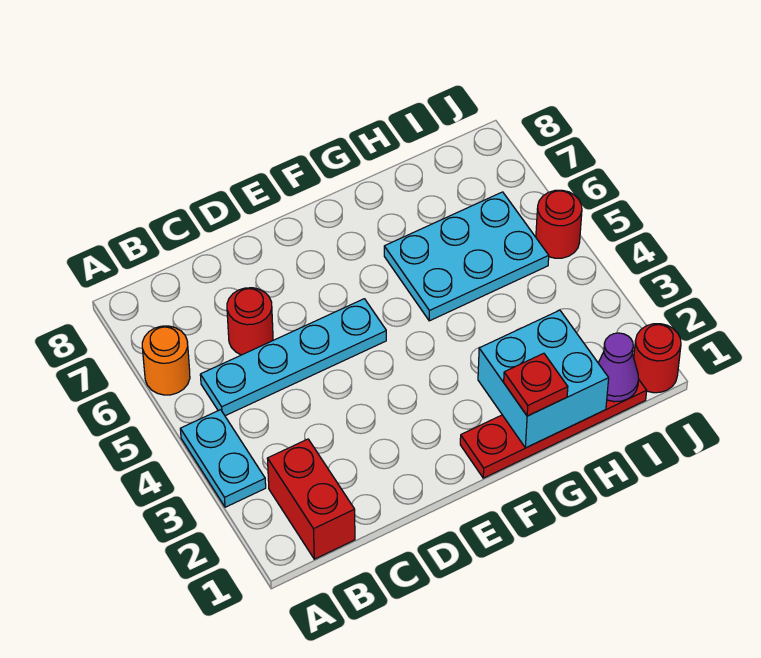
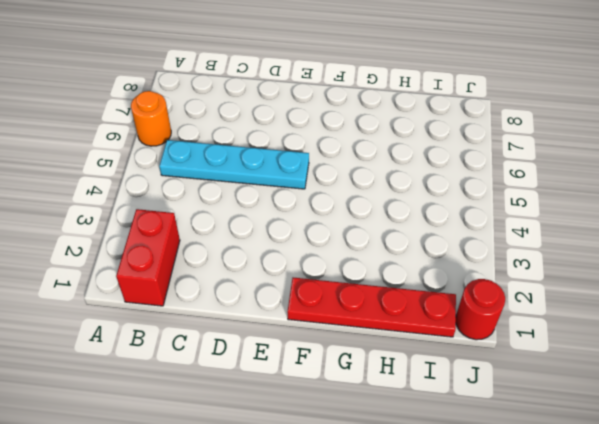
none -> cyan plate A3:A4 level 1
none -> red round brick C6 level 1
none -> cyan plate G5:I6 level 1

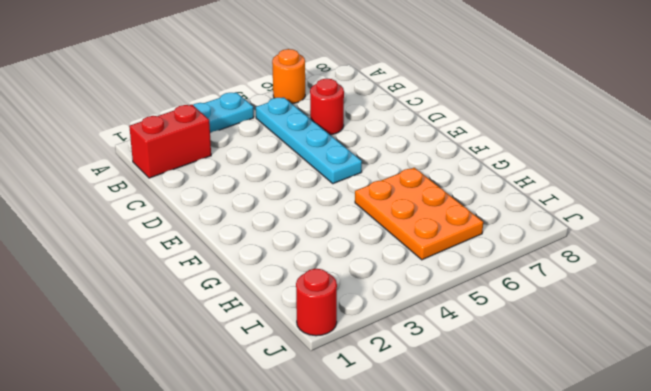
orange plate G5:I6 level 1 -> cyan plate G5:I6 level 1
none -> red plate F1:I1 level 1
none -> red round brick J5 level 1
none -> cyan brick G1:H2 level 2

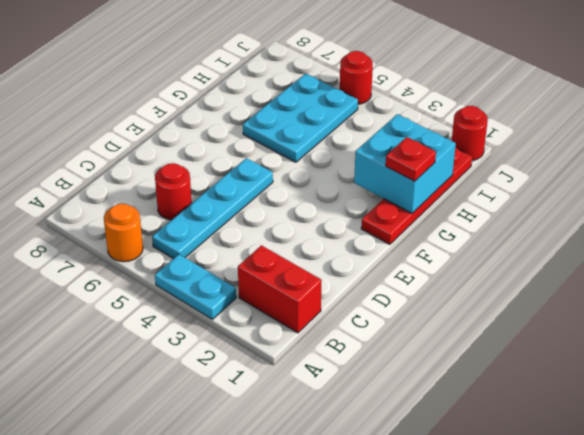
none -> purple cone I1 level 2

